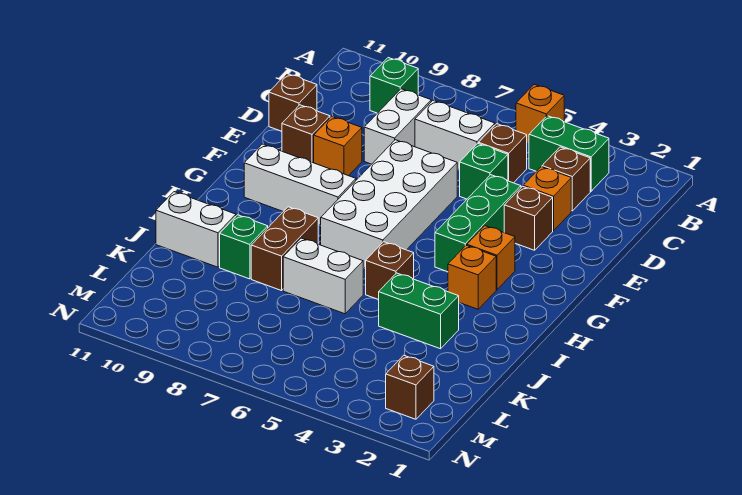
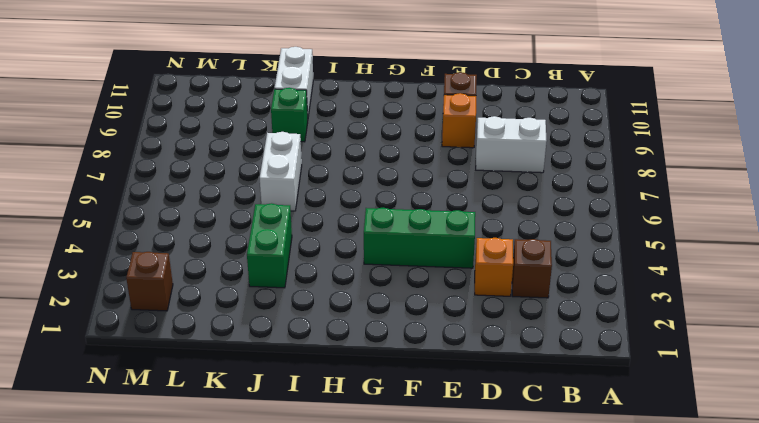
none -> orange brick A5 level 1
none -> green brick B3:B4 level 1
none -> green brick B9 level 1

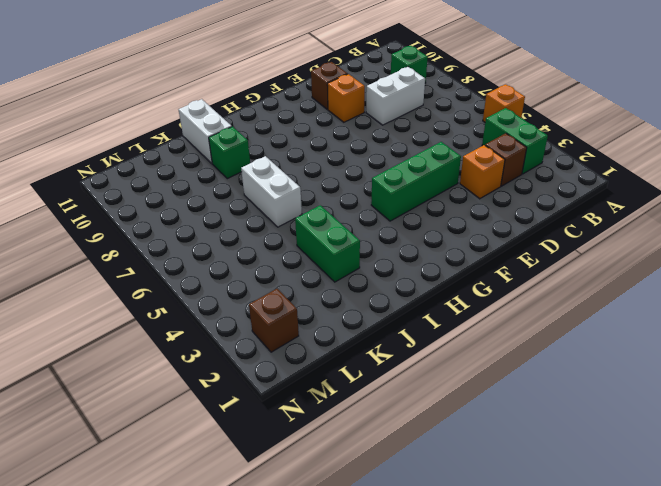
none -> brown brick C5 level 1
none -> white brick C6:C7 level 1
none -> green brick D5 level 1

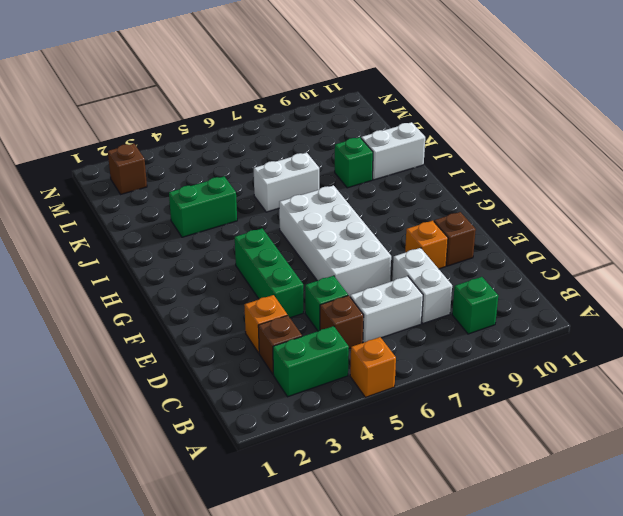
none -> brown brick D11 level 1
none -> brown brick E3 level 1
none -> orange brick G3 level 1

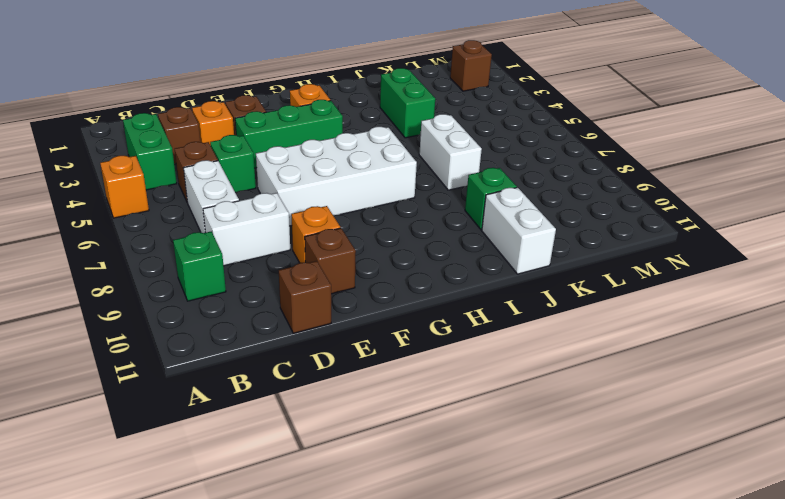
none -> white brick G8:G10 level 1
none -> orange brick H3 level 1
none -> brown brick I5 level 1

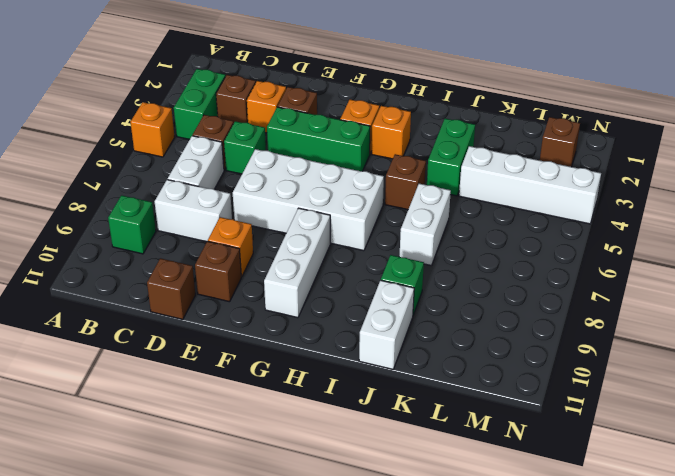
white brick K4:N4 level 1 -> none
none -> brown brick I8:J8 level 1

